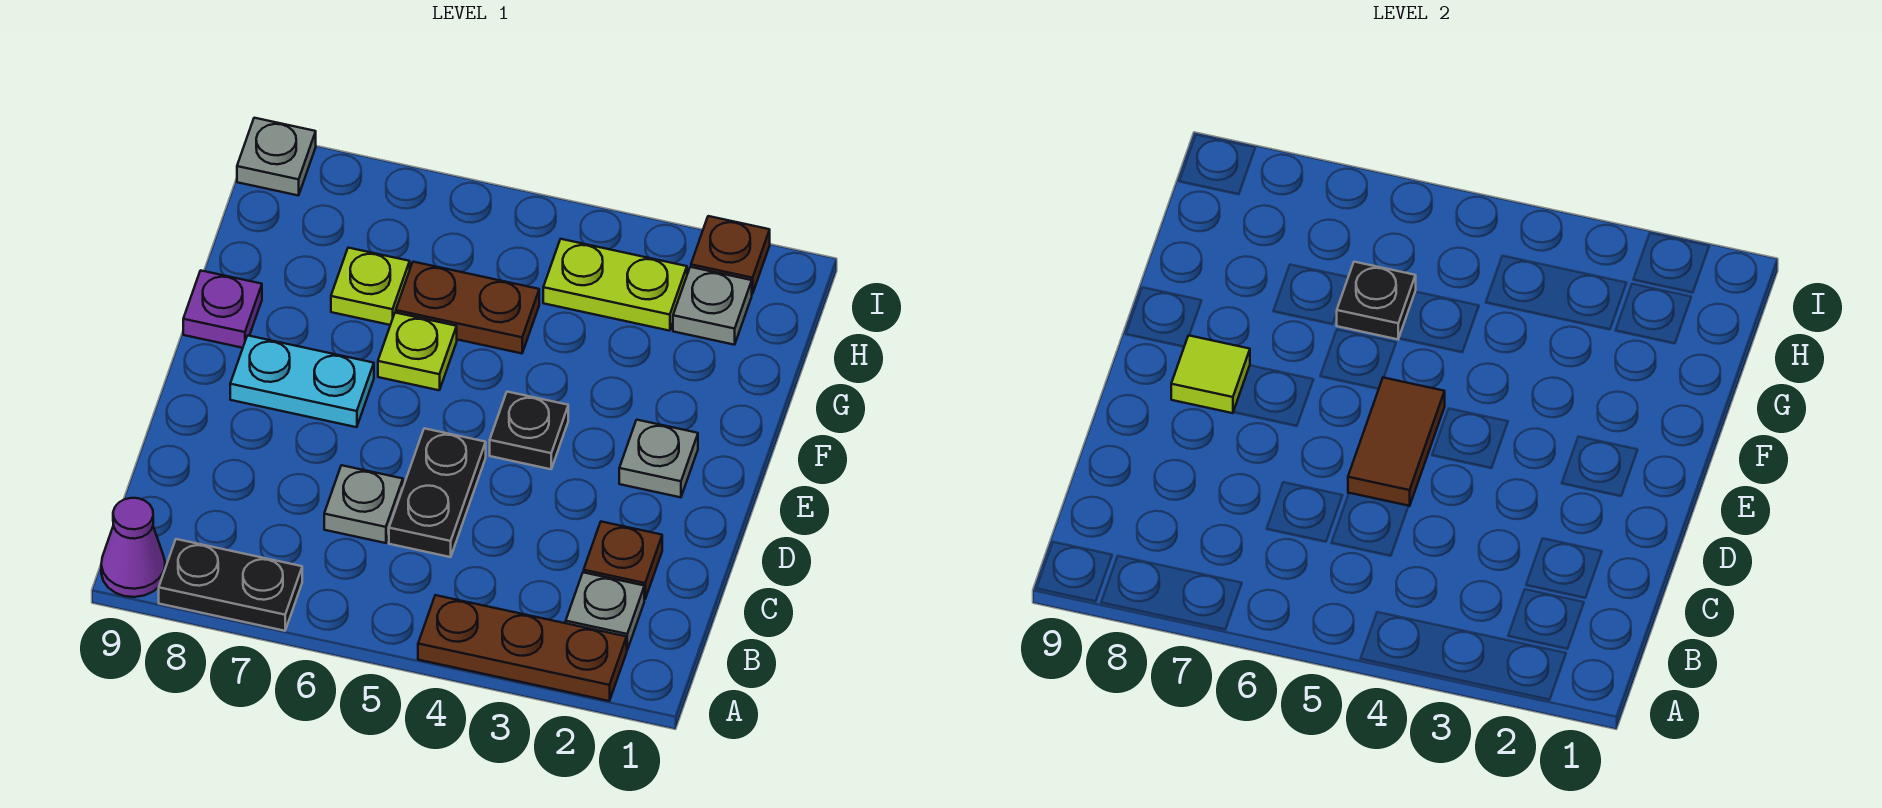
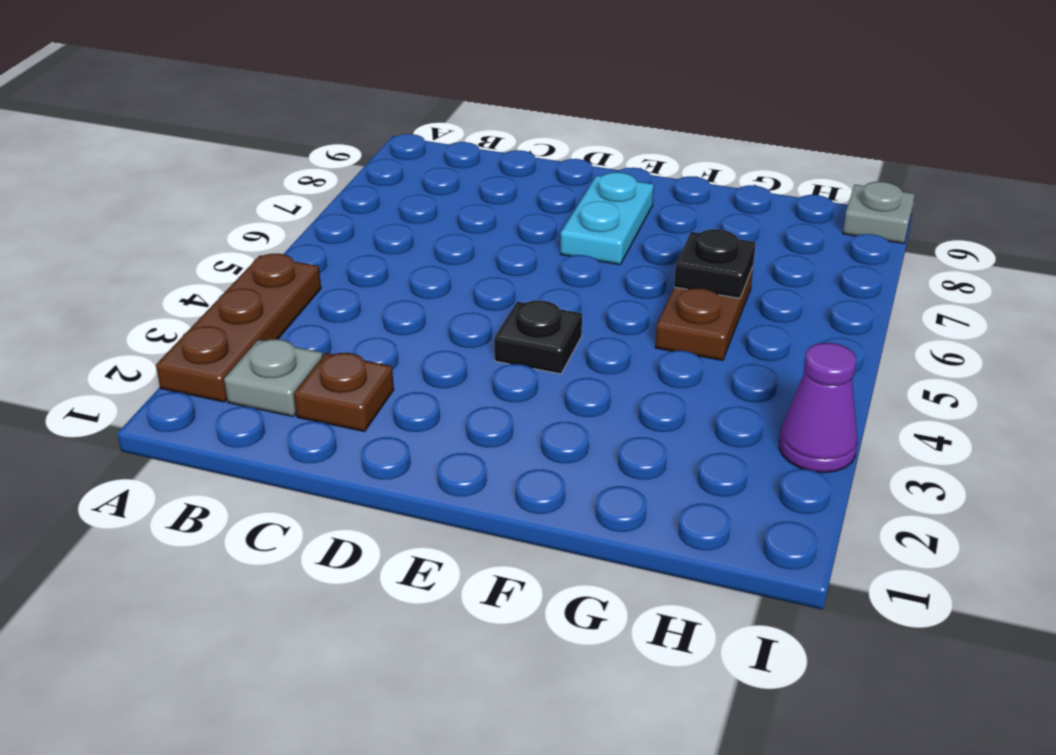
purple cone I3 level 1 -> purple cone A9 level 1
none -> black plate A7:A8 level 1
none -> black plate C5:D5 level 1
none -> grey plate C6 level 1

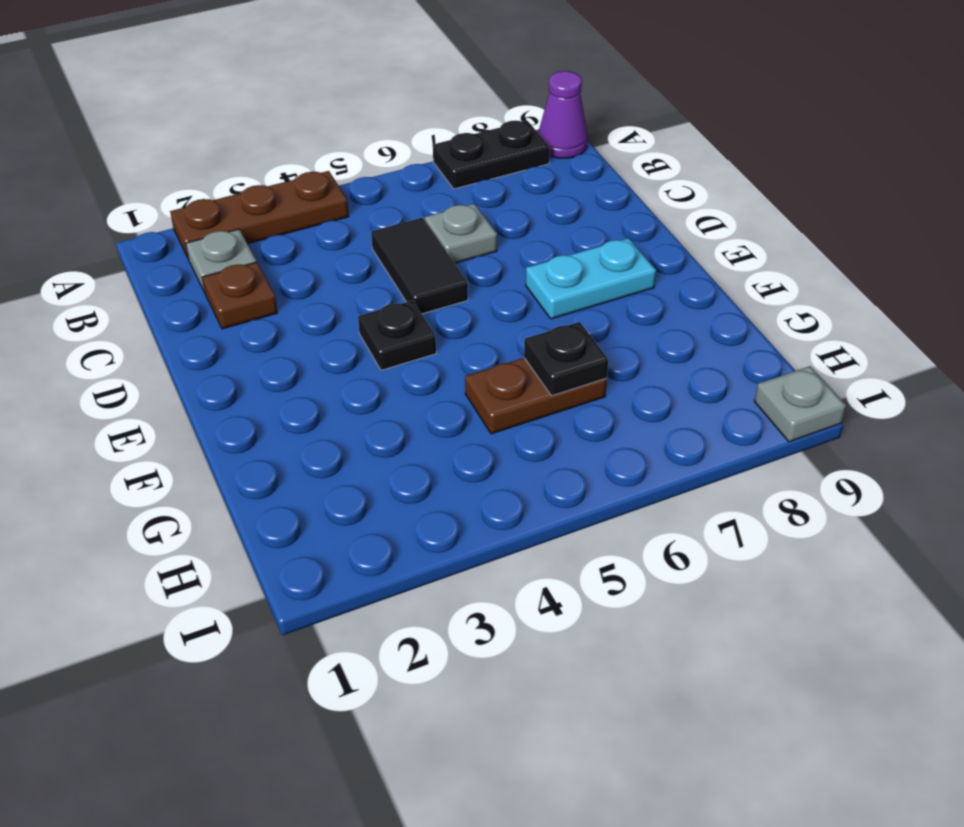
black tile C5:D5 level 1 -> black plate C5:D5 level 1
none -> grey plate E2 level 1
none -> lime plate F6 level 1
none -> purple plate F9 level 1

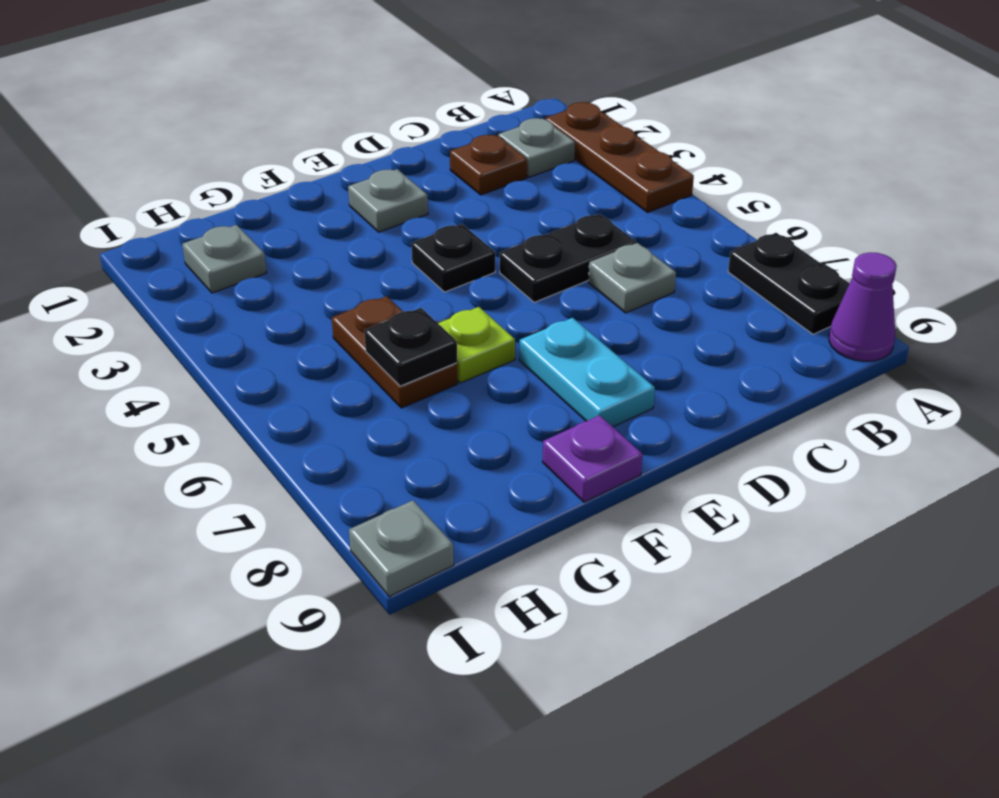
none -> lime plate G7 level 1
none -> lime plate H3:H4 level 1
none -> brown plate I2 level 1

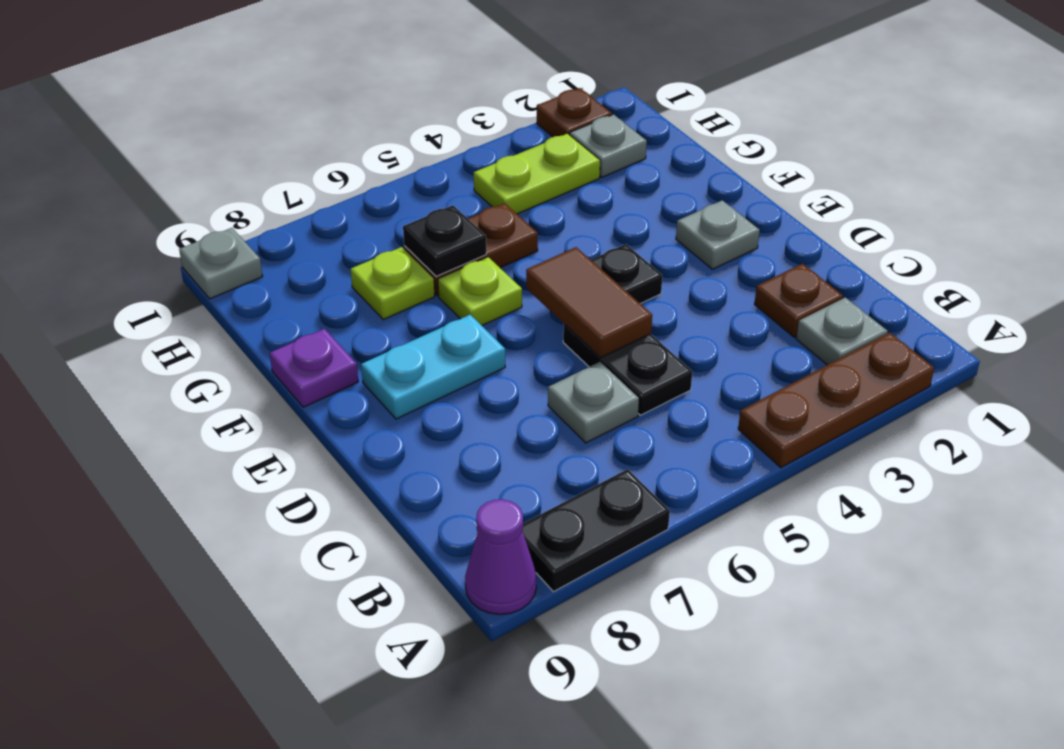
none -> lime tile E8 level 2

